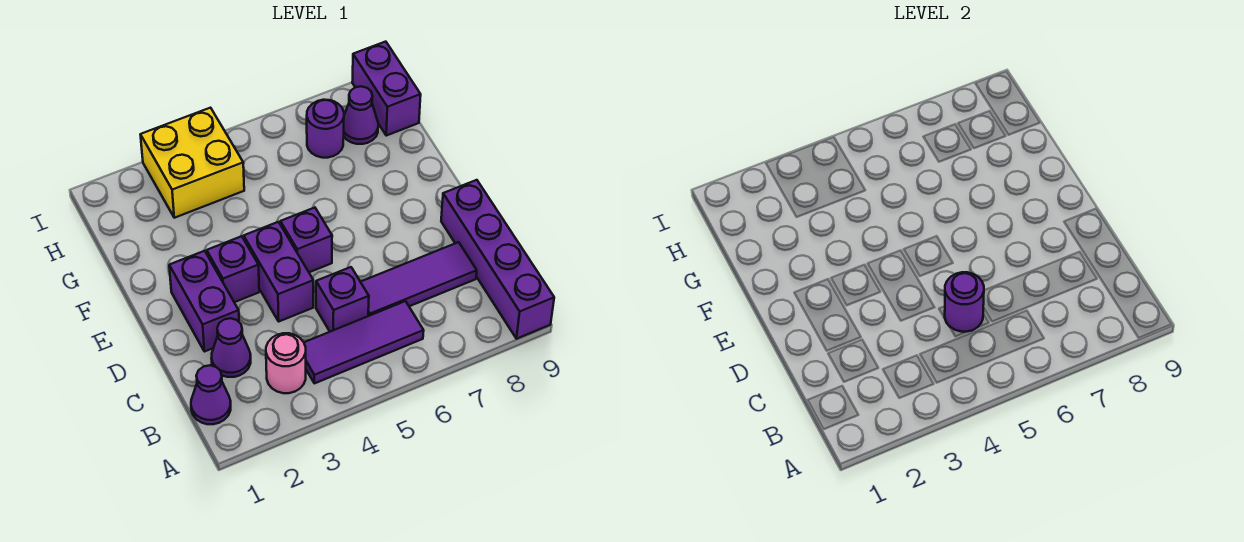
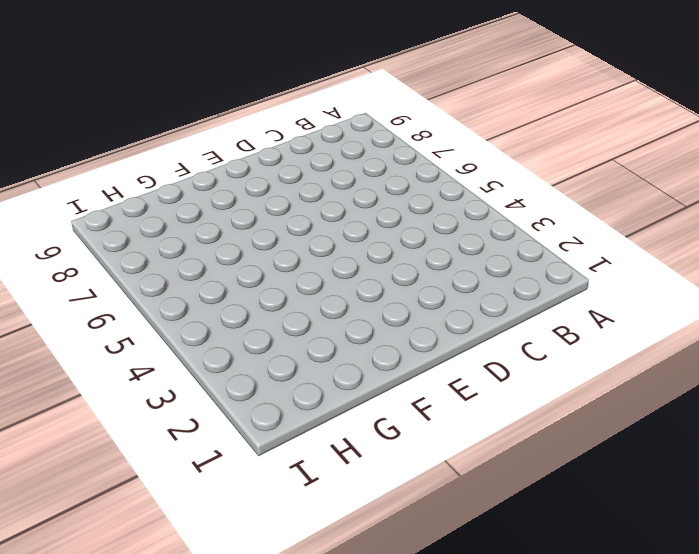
none -> purple brick A9:D9 level 1
none -> purple cone B1 level 1
none -> pink round brick B3 level 1

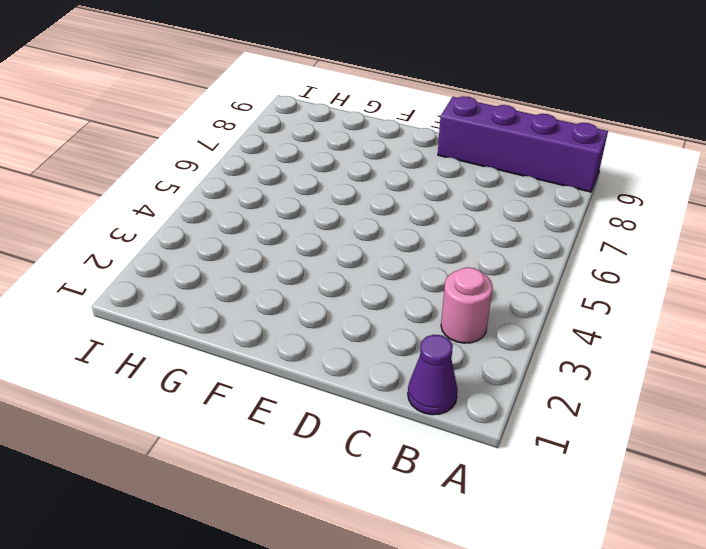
none -> purple tile B4:B6 level 1
none -> purple cone C2 level 1
none -> purple brick C5 level 1

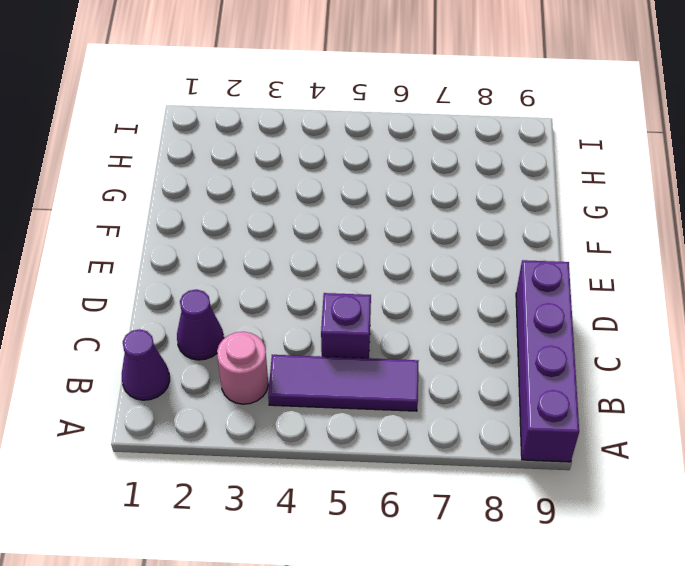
none -> purple tile C6:C8 level 1
none -> purple brick D2:E2 level 1
none -> purple brick D4:E4 level 1

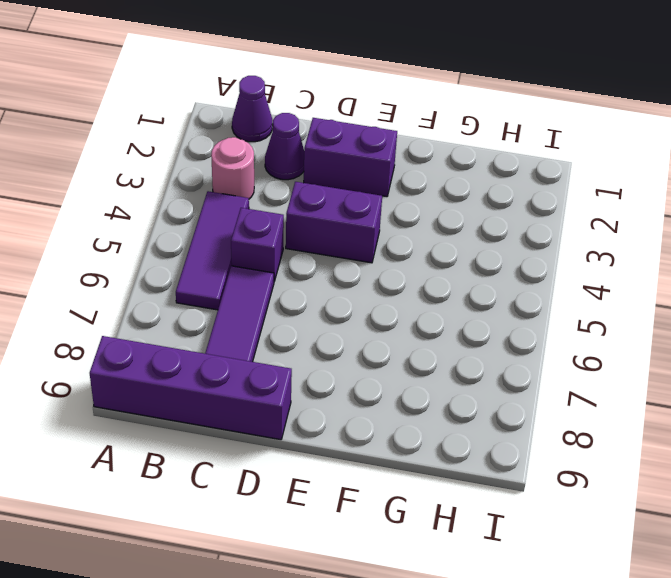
none -> purple brick E3 level 1
none -> purple brick E5 level 1
none -> yellow brick H3:I4 level 1

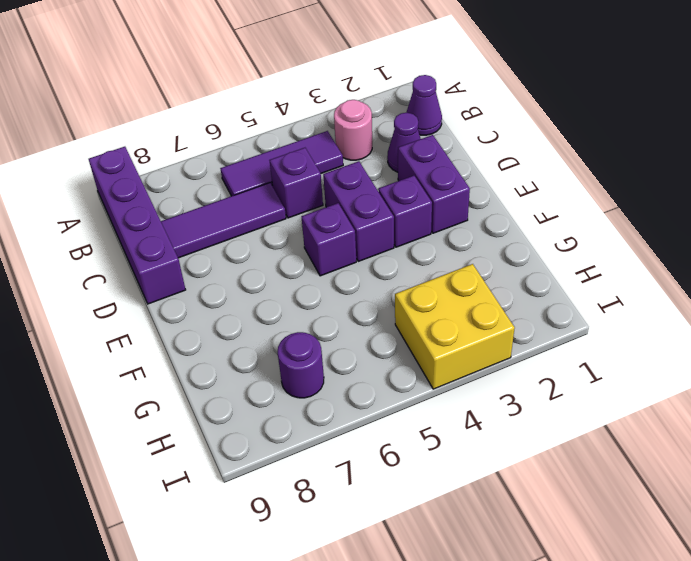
none -> purple cone H8 level 1
none -> purple brick H9:I9 level 1
none -> purple round brick C5 level 2

